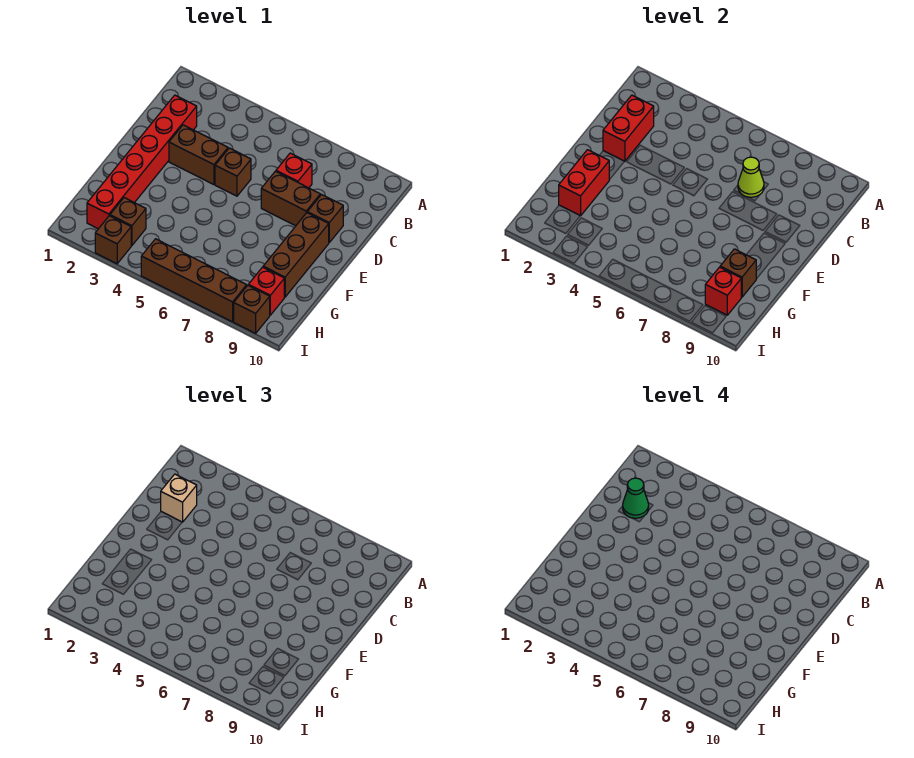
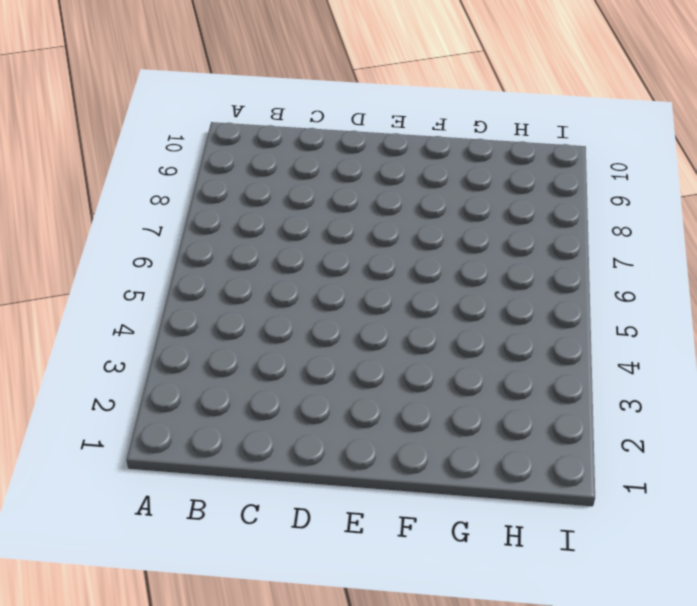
none -> red brick C2:H2 level 1
none -> red brick C7 level 1
none -> brown brick D3:D4 level 1

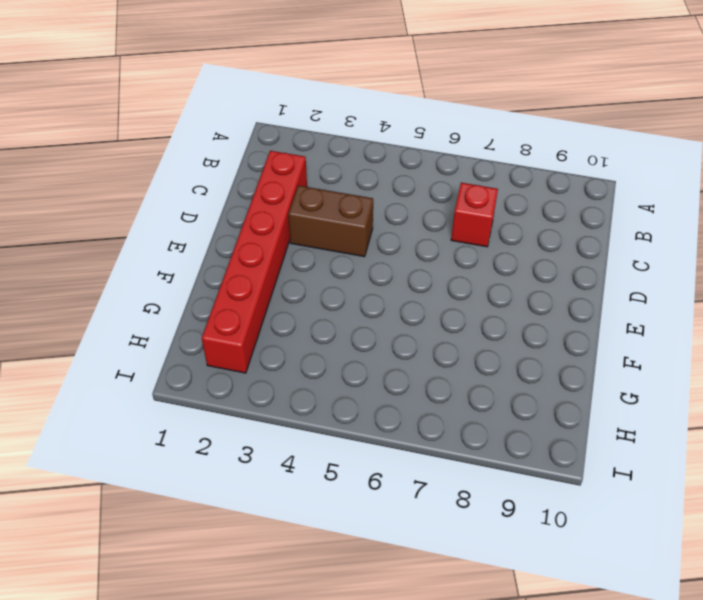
none -> brown brick D5 level 1
none -> brown brick D7:D8 level 1
none -> brown brick D9 level 1

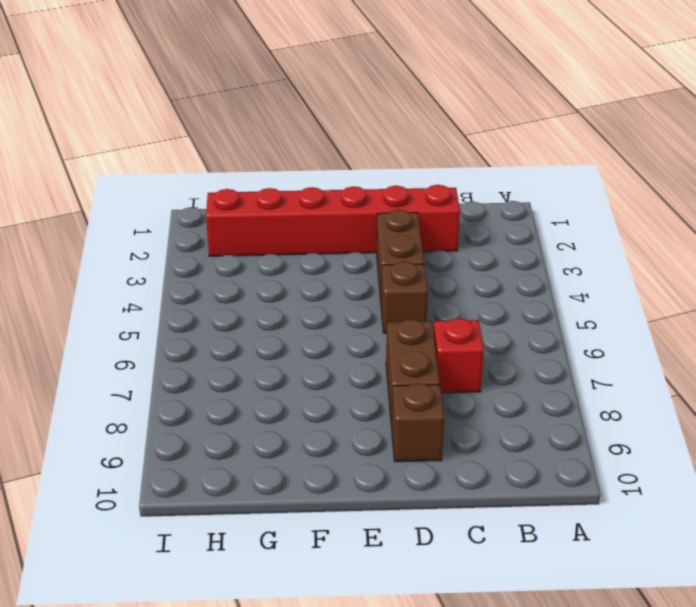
none -> brown brick E9:G9 level 1
none -> brown brick H3 level 1
none -> red brick H9 level 1

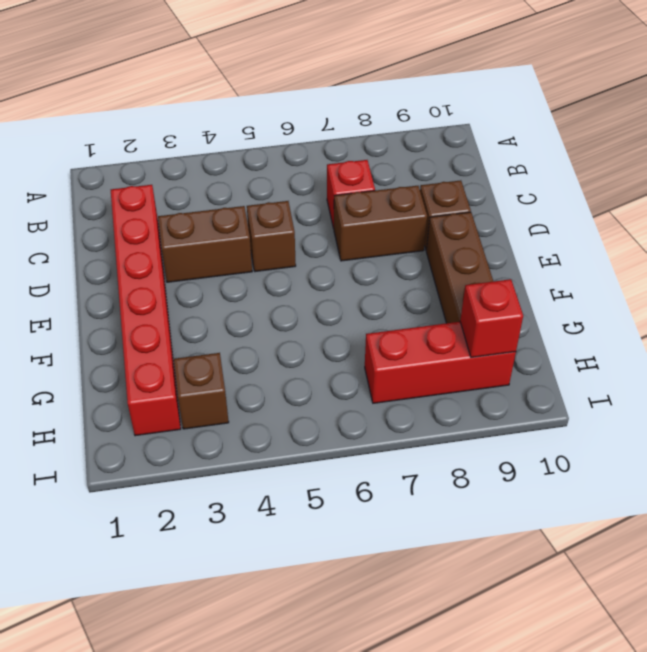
red brick H7:H9 level 1 -> red brick H9 level 1
none -> brown brick I3 level 1
none -> brown brick I5:I8 level 1
none -> brown brick I9 level 1

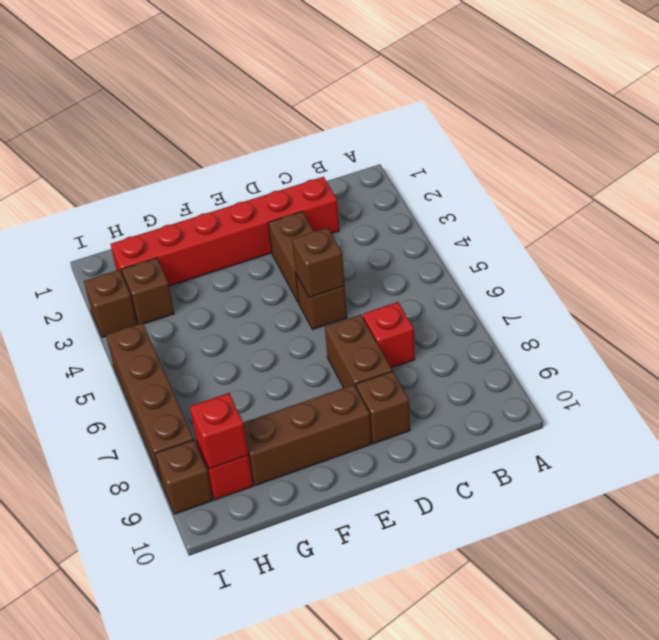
brown brick D5 level 2 -> brown brick G9 level 2
none -> red brick C2:D2 level 2
none -> lime cone C7 level 2
none -> red brick F2:G2 level 2

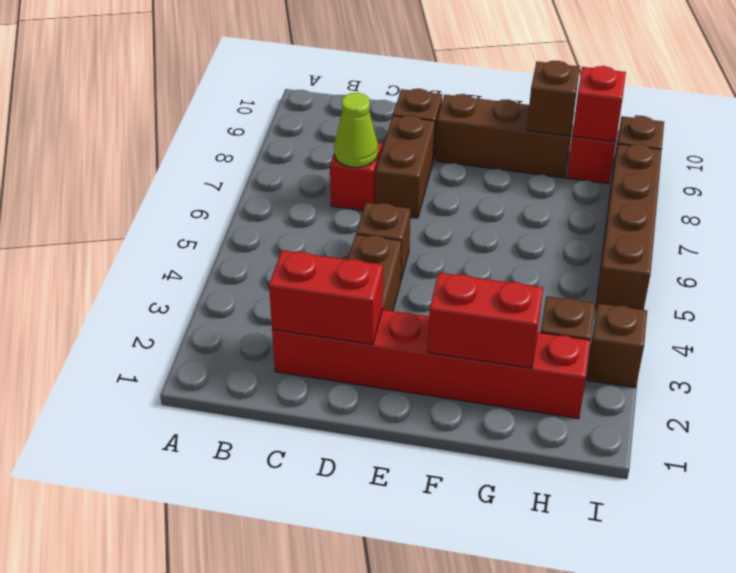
none -> tan brick C2 level 3
none -> green cone C2 level 4

